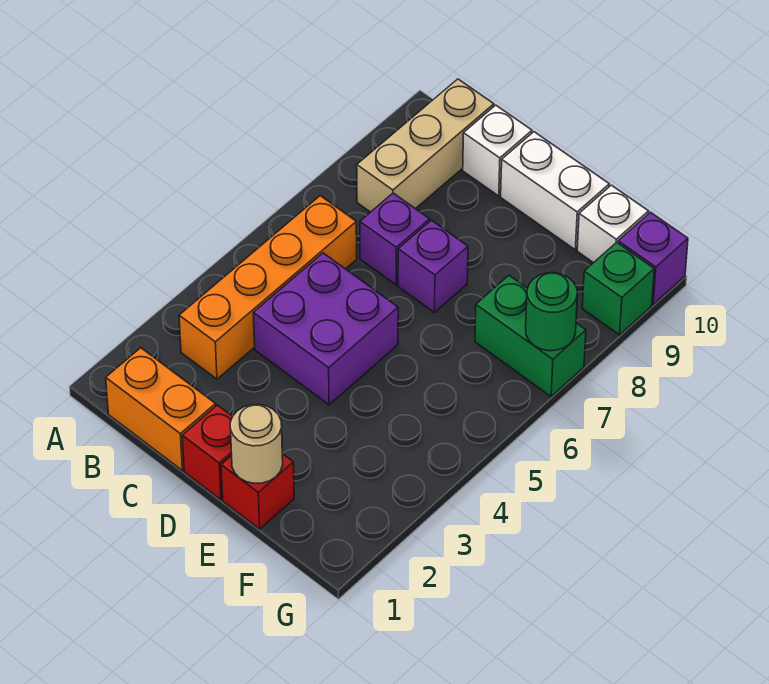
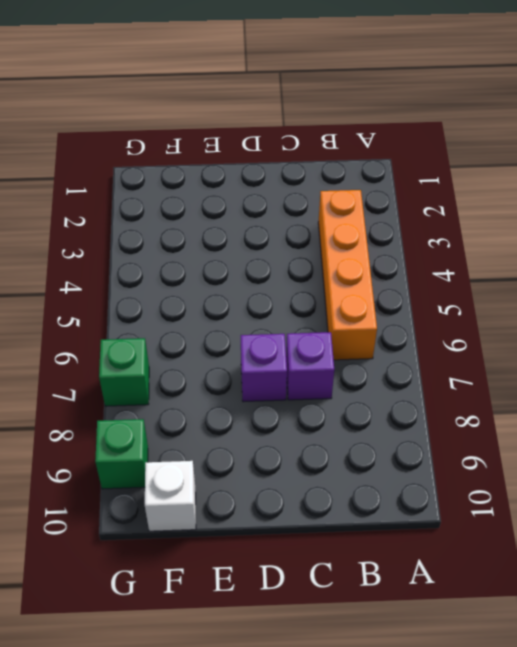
green brick G7 level 1 -> green brick F7:G7 level 1
none -> orange brick B1:C1 level 1
none -> tan brick B8:B10 level 1
none -> purple brick C4:D5 level 1

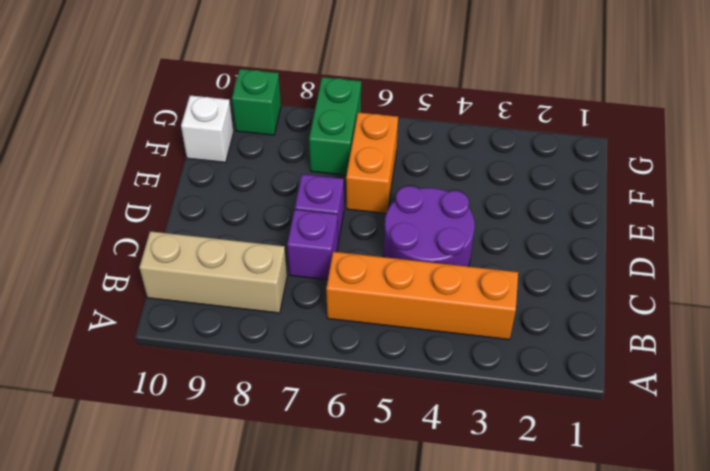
purple round brick C4:D5 level 1 -> purple brick C4:D5 level 1
orange brick E6:F6 level 1 -> orange brick B1:C1 level 1
none -> white brick C10 level 1
none -> red brick D1 level 1
none -> white brick D10:E10 level 1

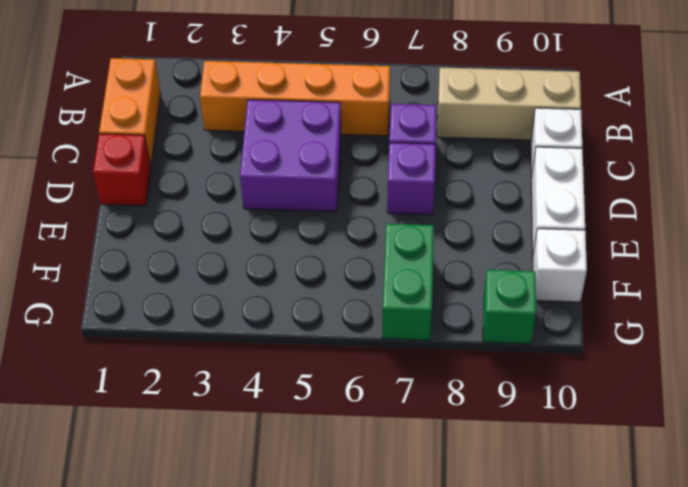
none -> red brick E1 level 1
none -> purple brick G10 level 1
none -> tan round brick E1 level 2

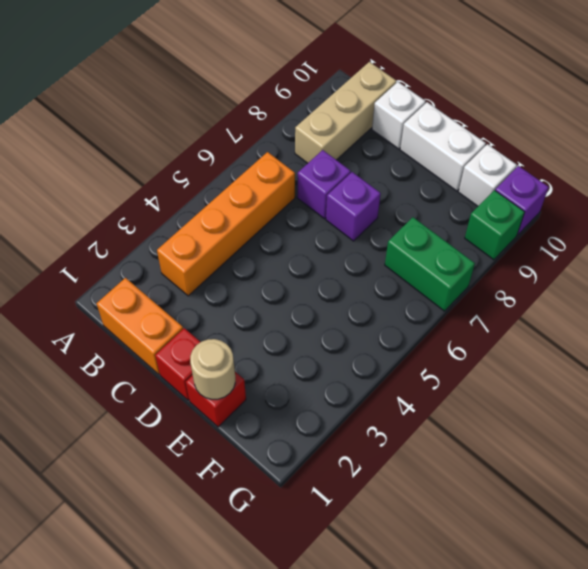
none -> purple brick C4:D5 level 1
none -> green round brick G7 level 2

